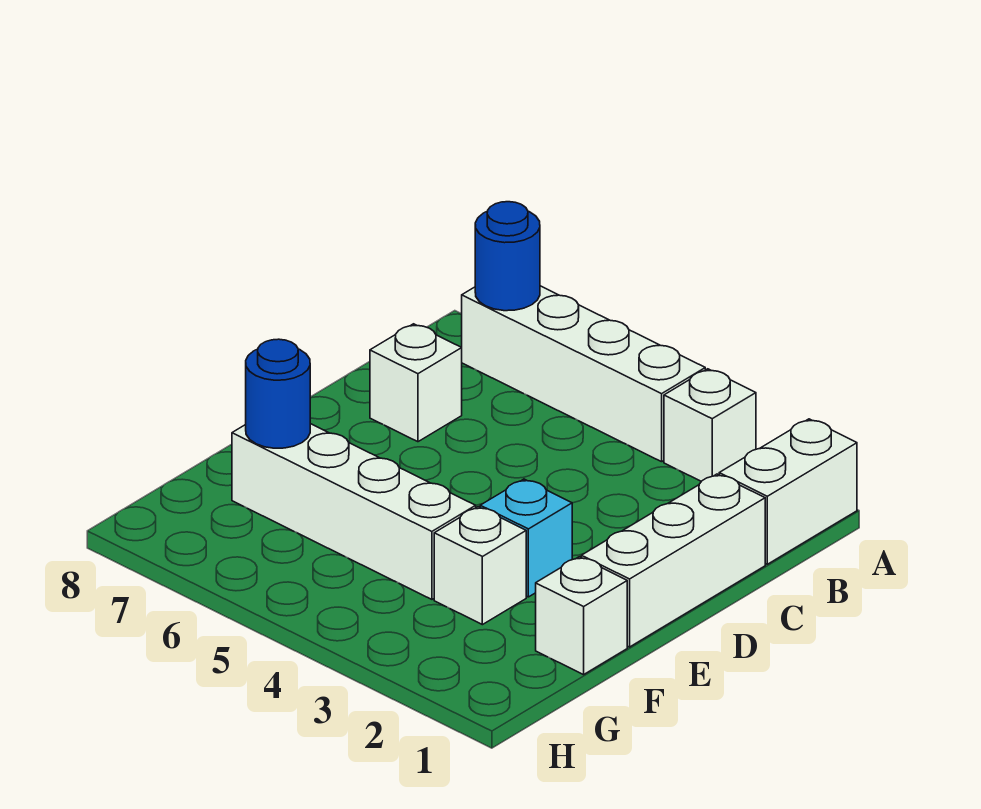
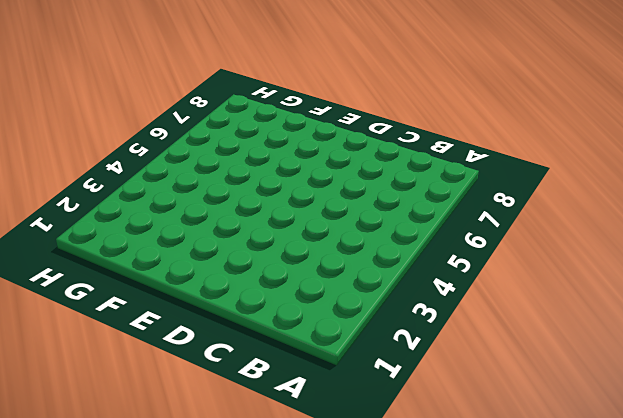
none -> white brick A1:B1 level 1
none -> white brick A3 level 1

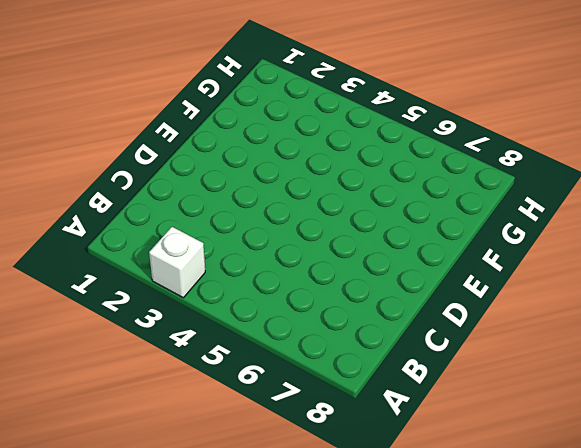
none -> white brick A1:B1 level 1
none -> white brick A4:A7 level 1

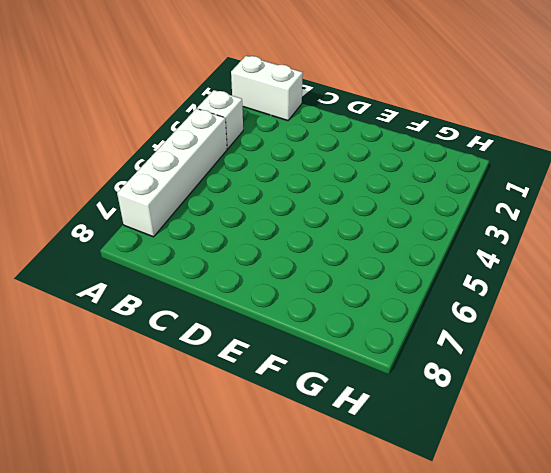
none -> white brick C1:E1 level 1
none -> white brick C7 level 1

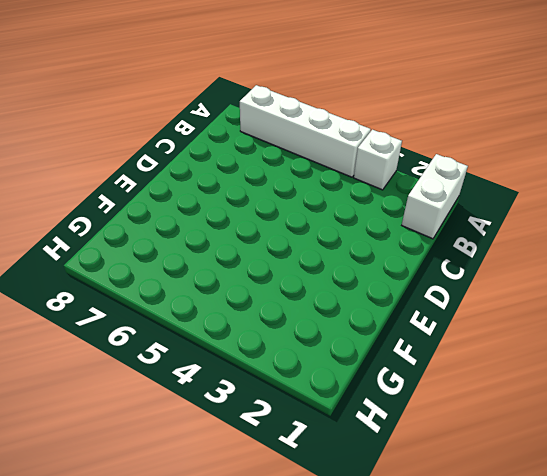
none -> white brick C1:E1 level 1
none -> white brick C7 level 1

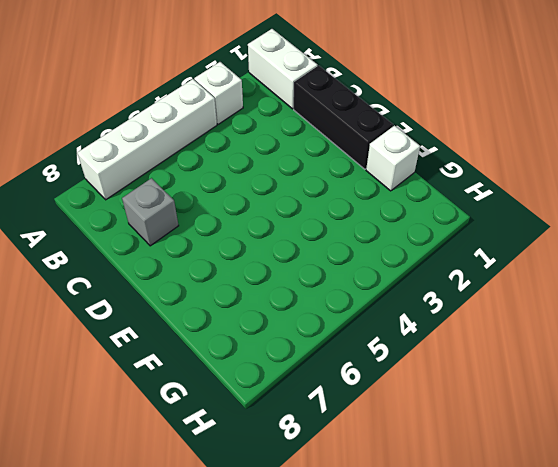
black brick C1:E1 level 1 -> white brick C1:E1 level 1
grey brick C7 level 1 -> white brick C7 level 1
none -> cyan brick E3 level 1
none -> white brick F3 level 1

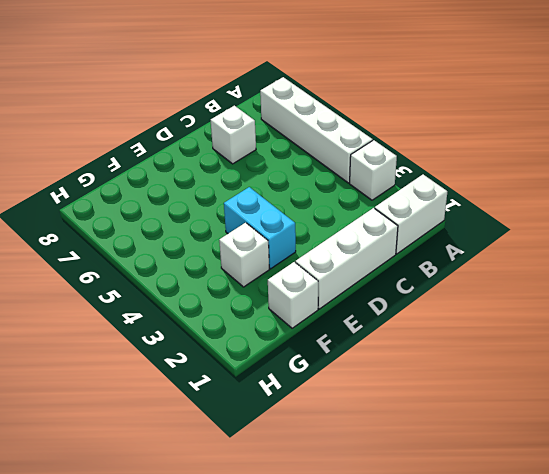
cyan brick E3:E4 level 1 -> cyan brick E3 level 1
none -> white brick F4:F7 level 1
none -> blue round brick A7 level 2

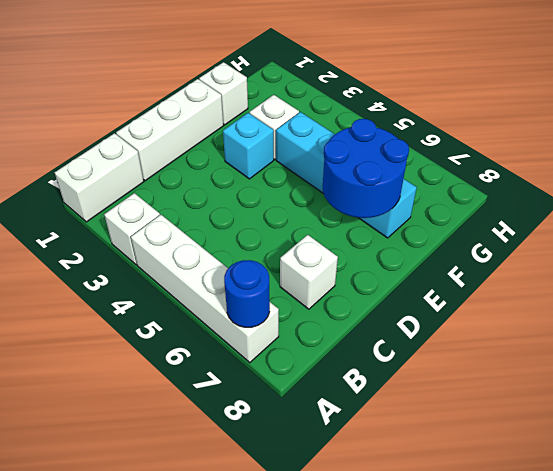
blue round brick E6:F7 level 2 -> blue round brick F7 level 2
cyan brick F4:F7 level 1 -> white brick F4:F7 level 1

